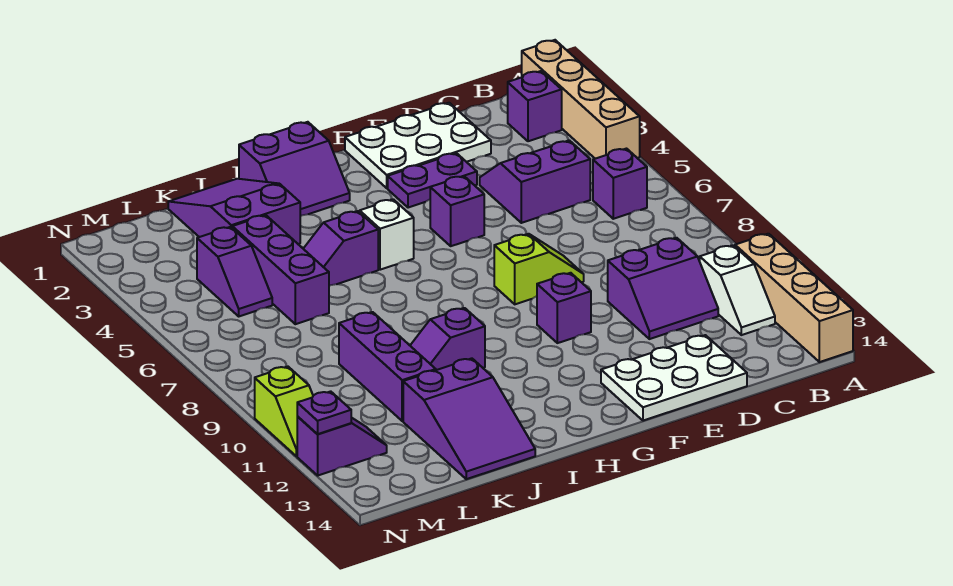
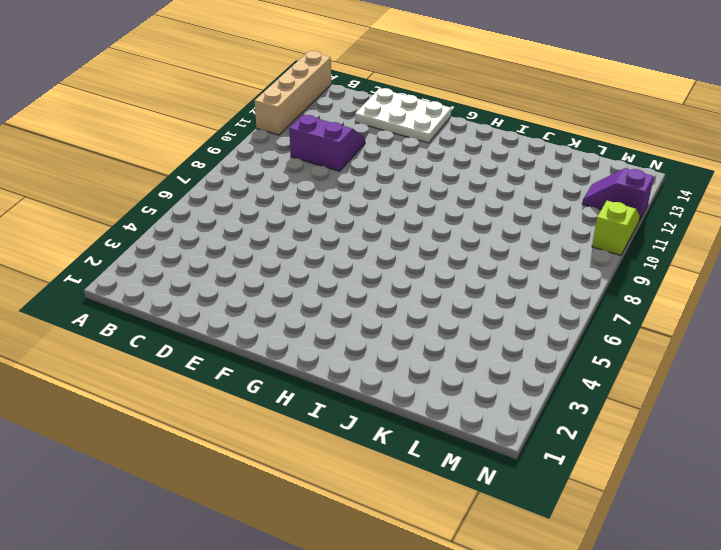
none -> tan brick A1:A4 level 1
none -> purple brick B2 level 1
none -> purple brick B6 level 1

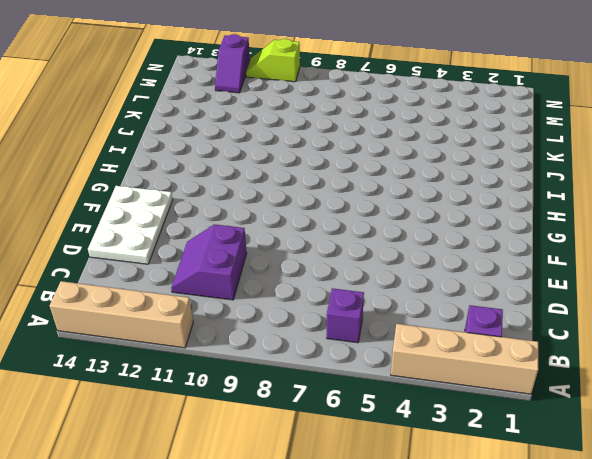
none -> white slope B11:B12 level 1 top 11
none -> purple slope C4:D5 level 1 top 5
none -> white plate D1:F2 level 1

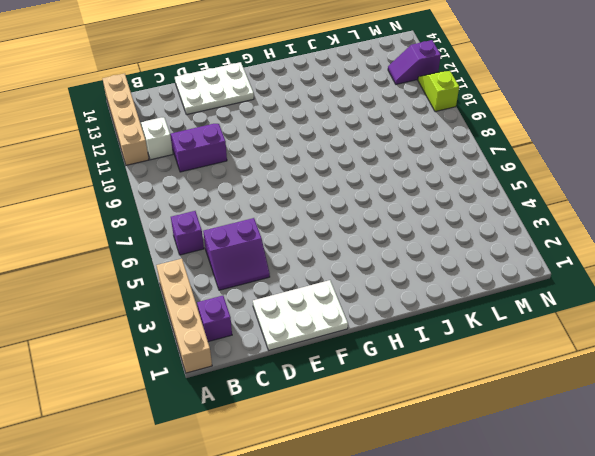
none -> purple plate E3:F3 level 1
none -> lime slope E8:F8 level 1 top F
none -> purple brick F5 level 1

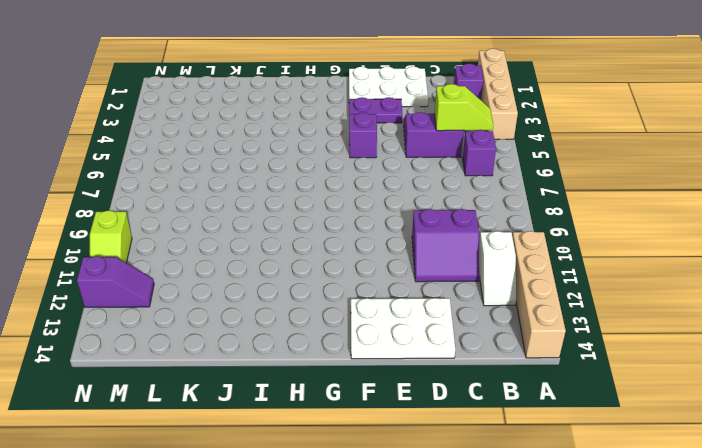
lime slope B5:C5 level 2 top C -> lime slope E8:F8 level 1 top F
none -> purple brick F10 level 1
none -> purple slope H1:I2 level 1 top 1
none -> white brick H5 level 1

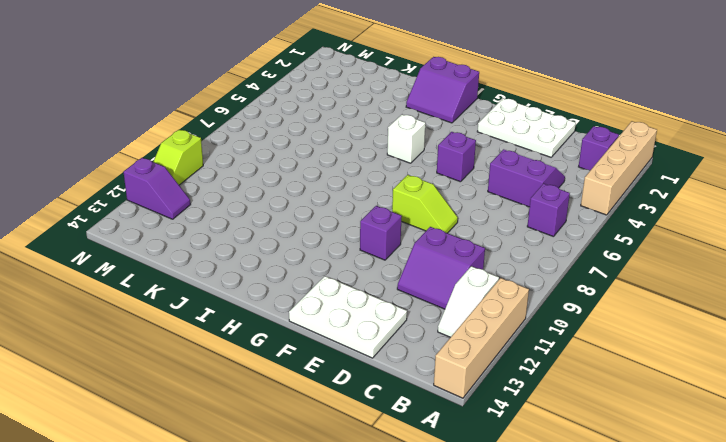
none -> purple plate E3:F3 level 1
none -> purple slope I5:J5 level 1 top I
none -> purple slope I10:J10 level 1 top I

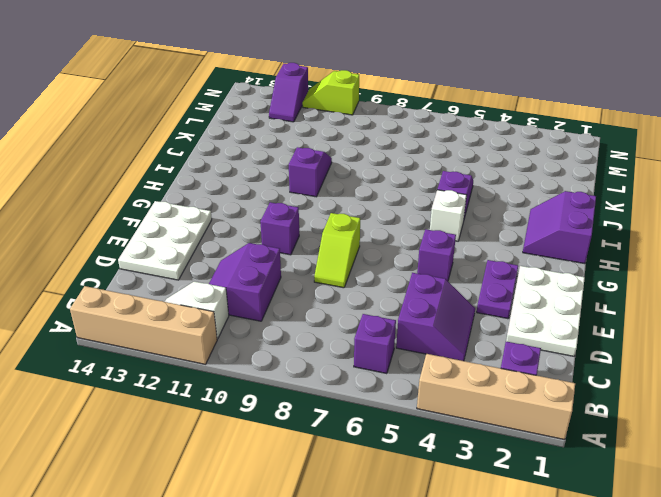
none -> purple slope J1:K3 level 1 top 3
none -> purple slope J12:K14 level 1 top 12
none -> purple brick K4:K6 level 1

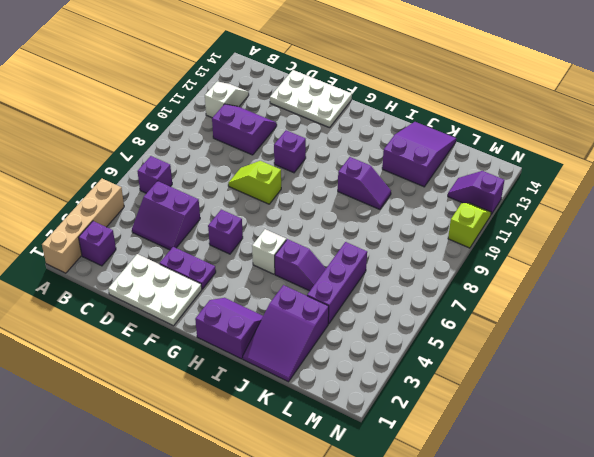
none -> tan brick A11:A14 level 1
none -> purple brick K9:K11 level 1
none -> purple slope L4:L5 level 1 top 4

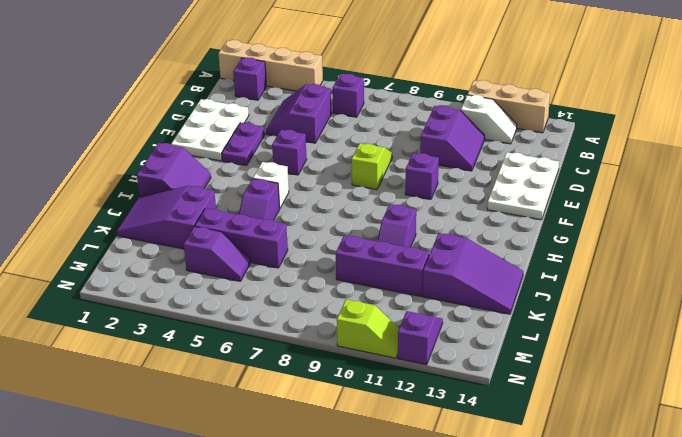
tan brick A11:A13 level 1 -> tan brick A11:A14 level 1
none -> purple plate N12 level 2

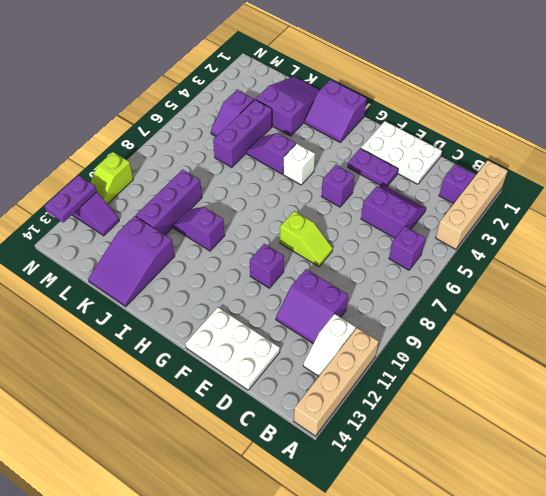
purple plate N12:N13 level 2 -> purple plate N12 level 2

